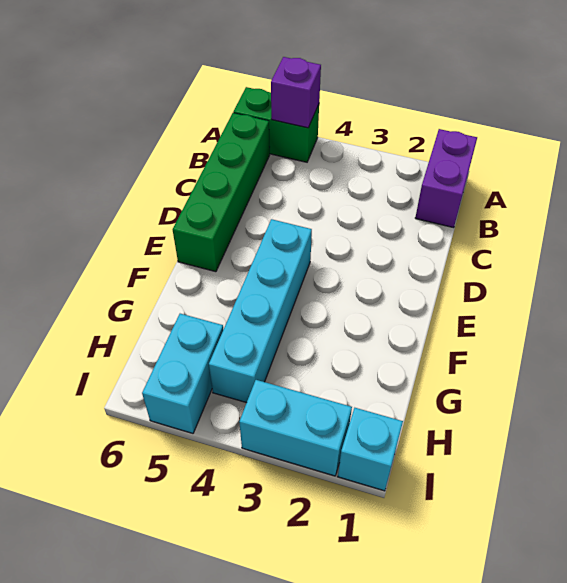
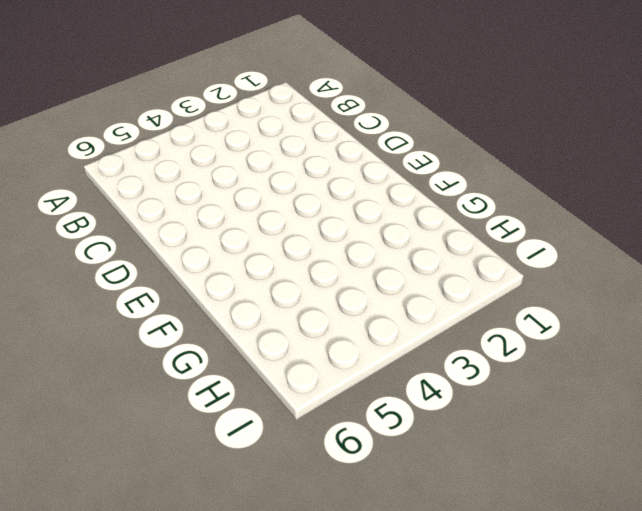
none -> purple brick A1:B1 level 1
none -> green brick A5:A6 level 1

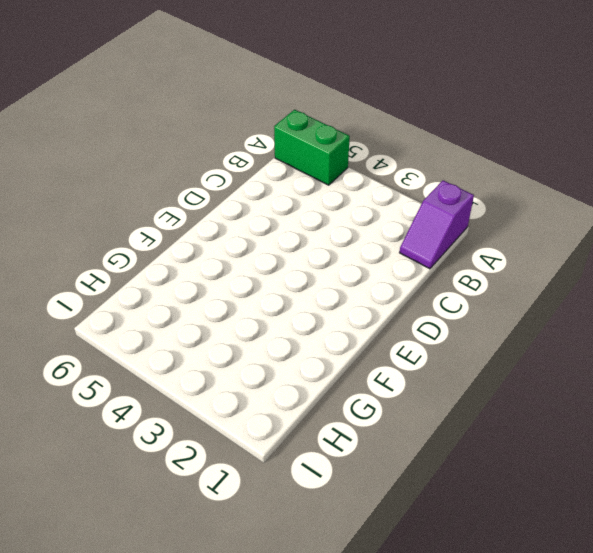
purple slope A1:B1 level 1 top A -> purple brick A1:B1 level 1
none -> green brick B6:E6 level 1
none -> cyan brick E4:H4 level 1

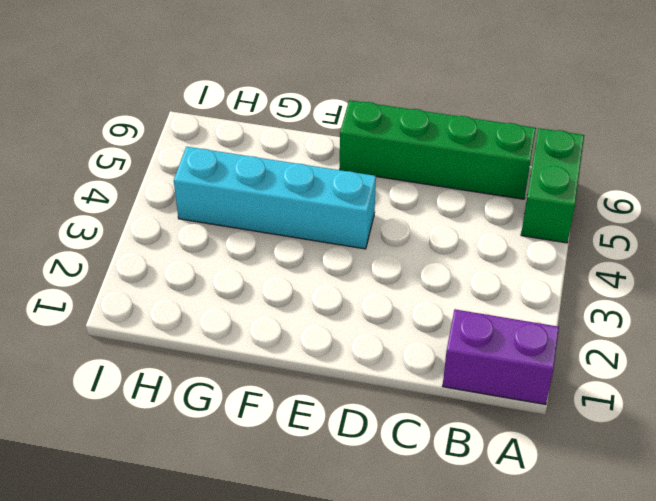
none -> cyan brick H5:I5 level 1
none -> cyan brick I1 level 1

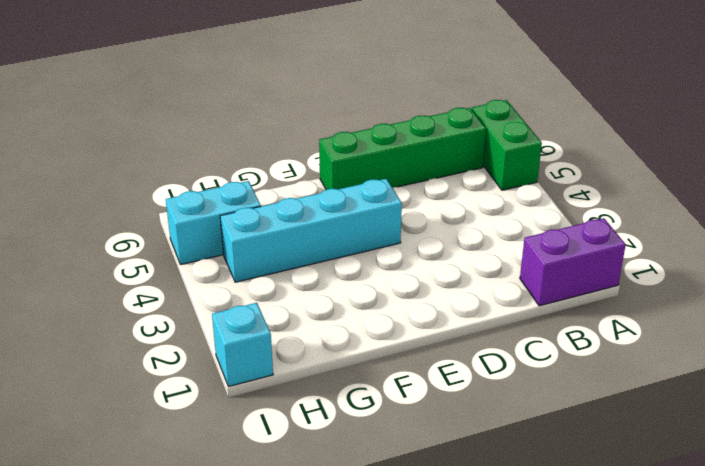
none -> cyan brick I2:I3 level 1
none -> purple brick A5 level 2

